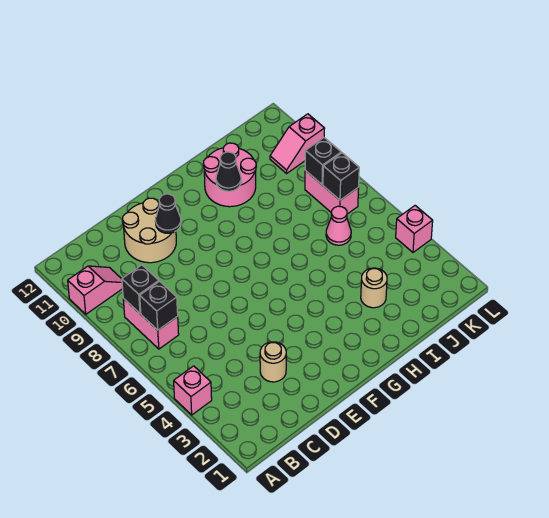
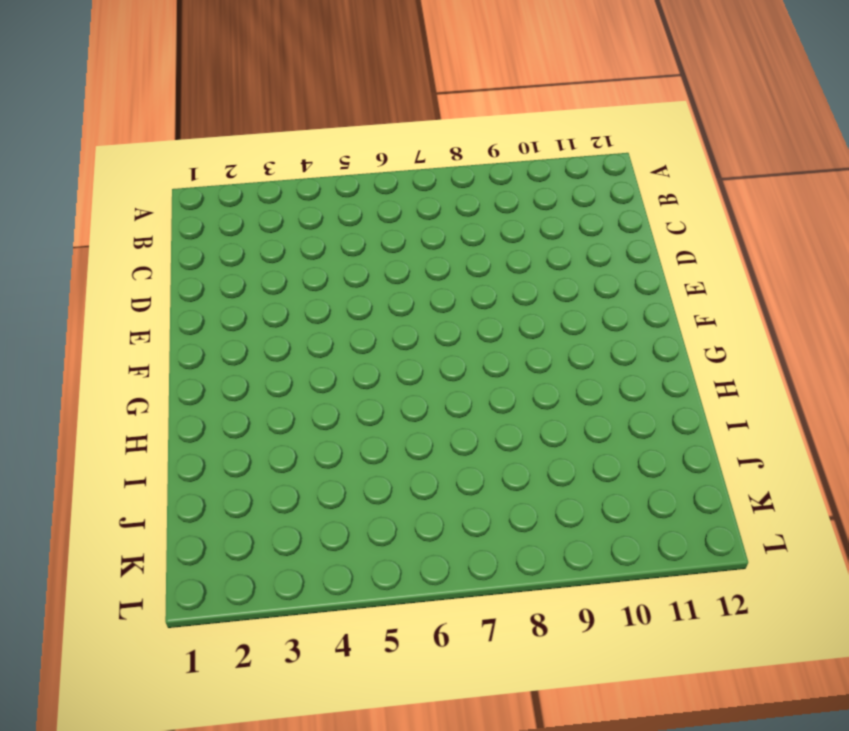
none -> pink brick A4 level 1
none -> pink slope A10:B10 level 1 top A
none -> pink brick B7:B8 level 1

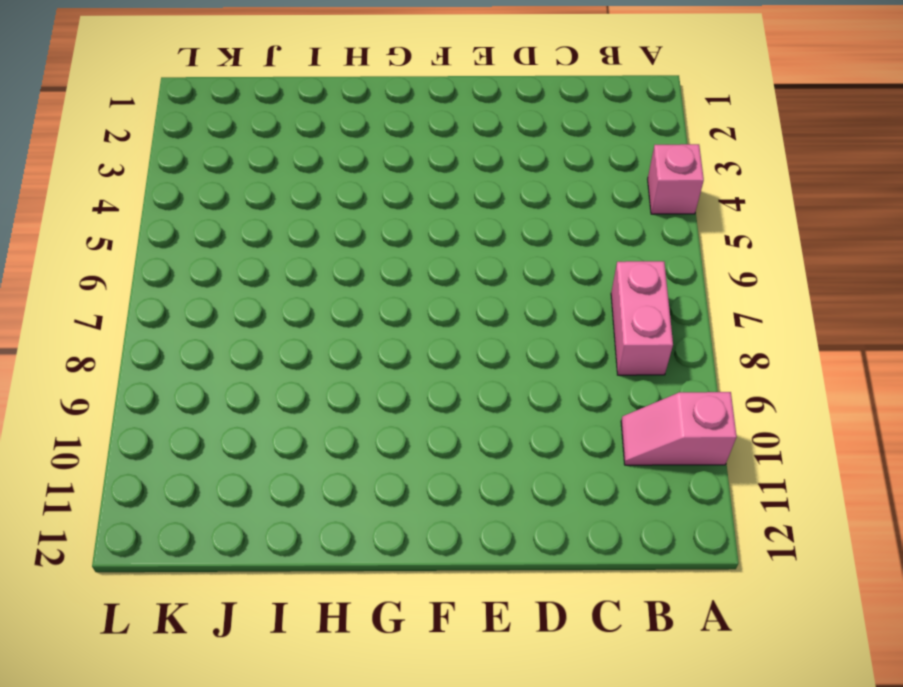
none -> tan round brick D3 level 1
none -> tan round brick D10:E11 level 1
none -> pink round brick H10:I11 level 1

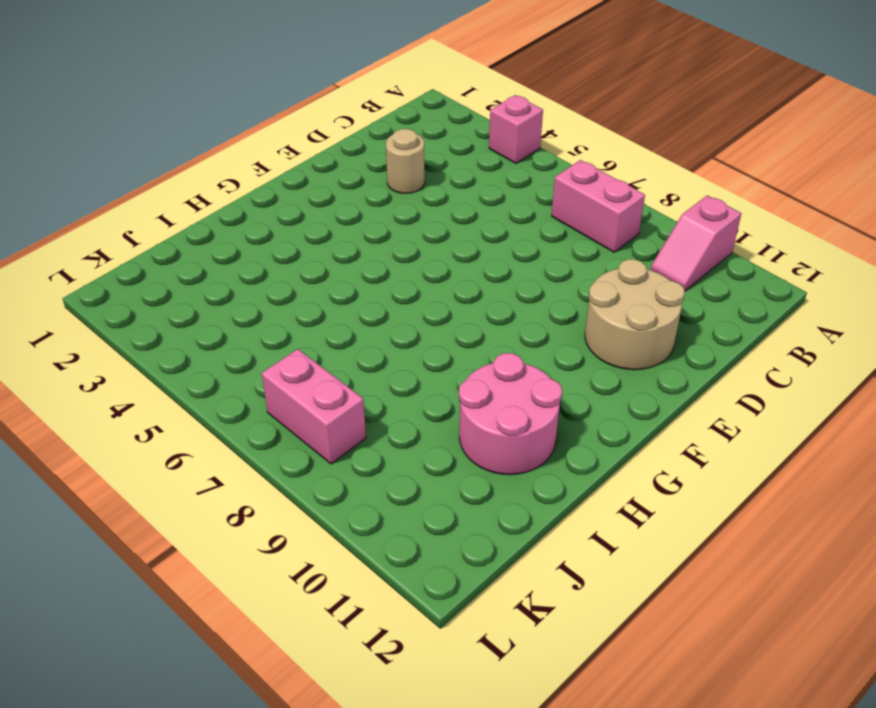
none -> tan round brick I3 level 1
none -> pink cone J6 level 1
none -> pink slope K10:L10 level 1 top L

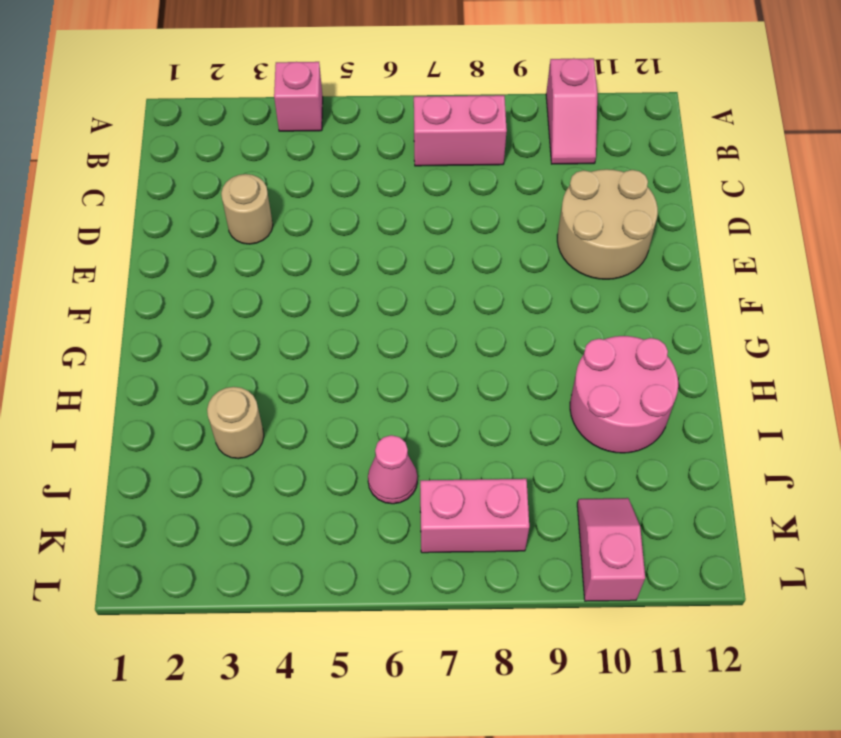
none -> pink brick L4 level 1
none -> black brick B7 level 2
none -> black brick B8 level 2

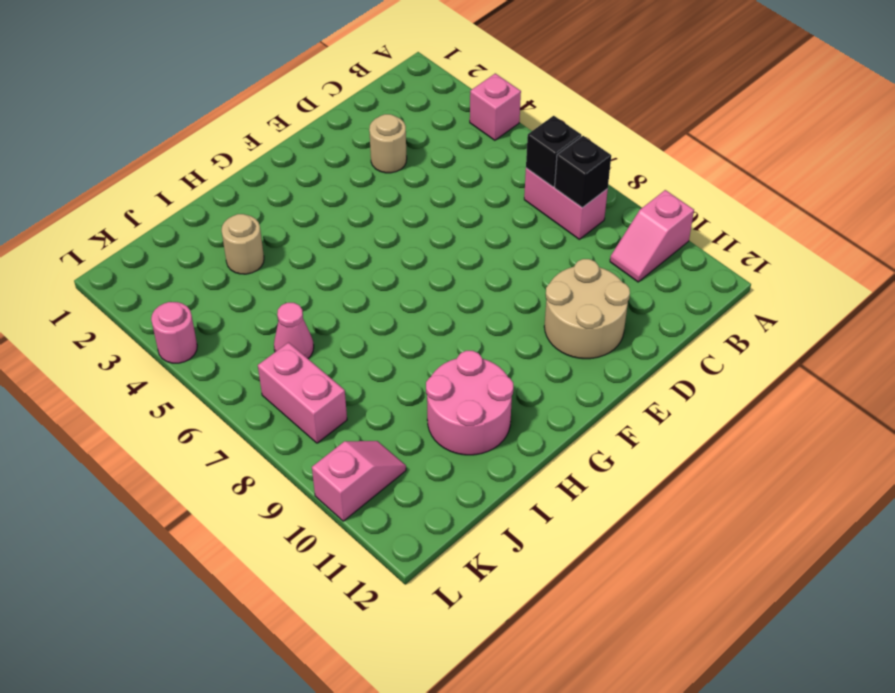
pink round brick L4 level 1 -> pink brick L4 level 1
none -> black cone E10 level 2
none -> black cone H10 level 2
none -> black brick K7 level 2

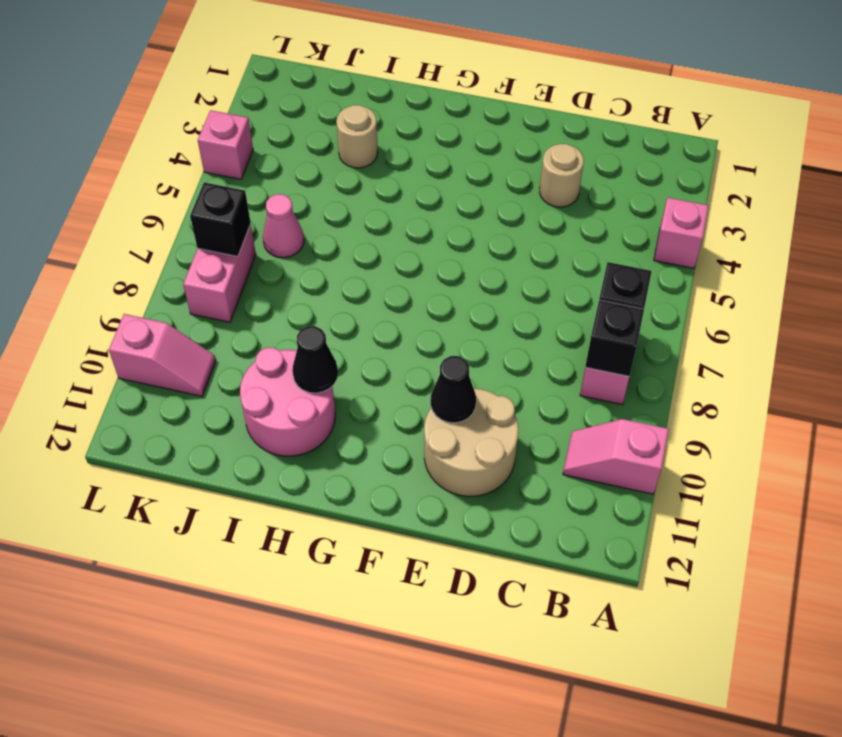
none -> black brick K8 level 2

